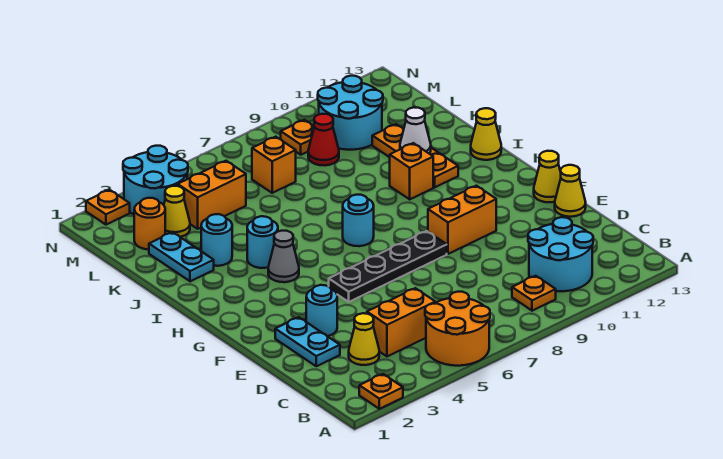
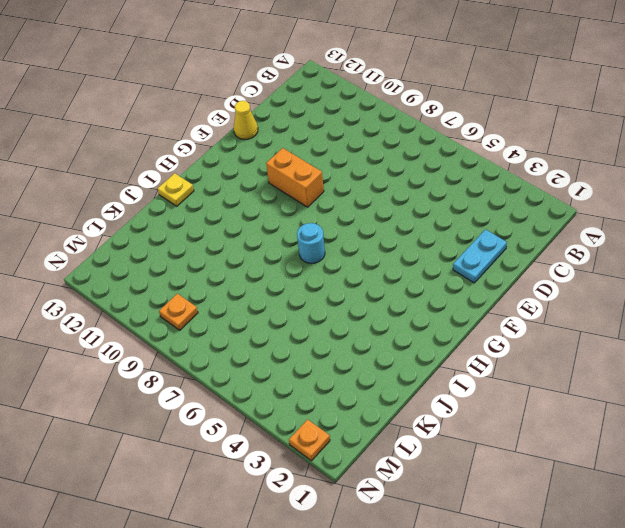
yellow plate I13 level 1 -> yellow cone I13 level 1
none -> orange plate A2 level 1
none -> orange round brick A5:B6 level 1
none -> orange plate B9 level 1
none -> cyan round brick B10:C11 level 1

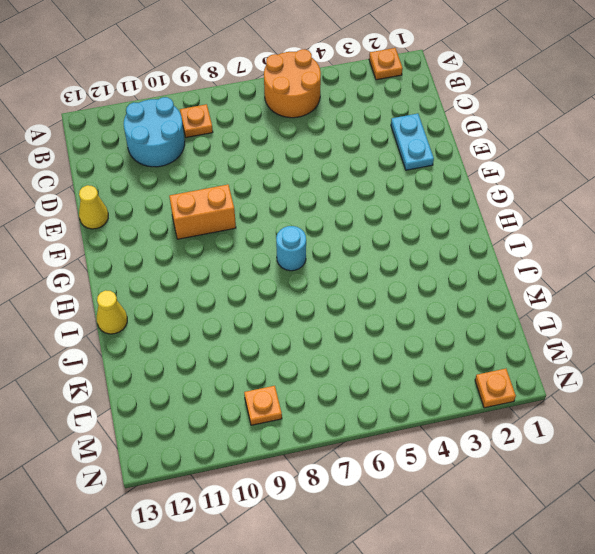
none -> yellow cone C3 level 1
none -> orange brick C4:C5 level 1
none -> cyan round brick E3 level 1
none -> black plate F5:F8 level 1

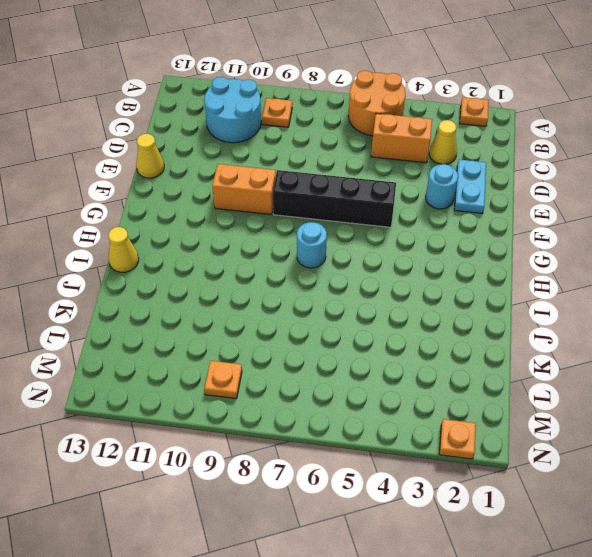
black brick F5:F8 level 1 -> black plate F5:F8 level 1
none -> yellow cone F13 level 1
none -> grey cone H4 level 1
none -> cyan round brick I4 level 1
none -> orange brick I10 level 1

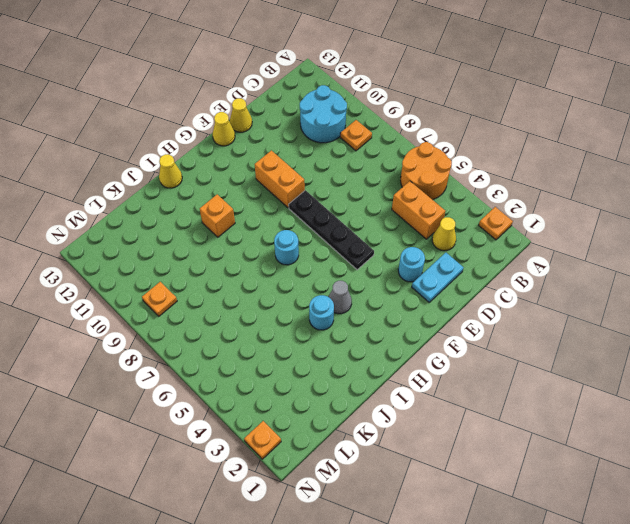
none -> orange plate I11:K11 level 1
none -> cyan plate J2:K2 level 1
none -> cyan round brick J3 level 1
none -> orange round brick L2 level 1

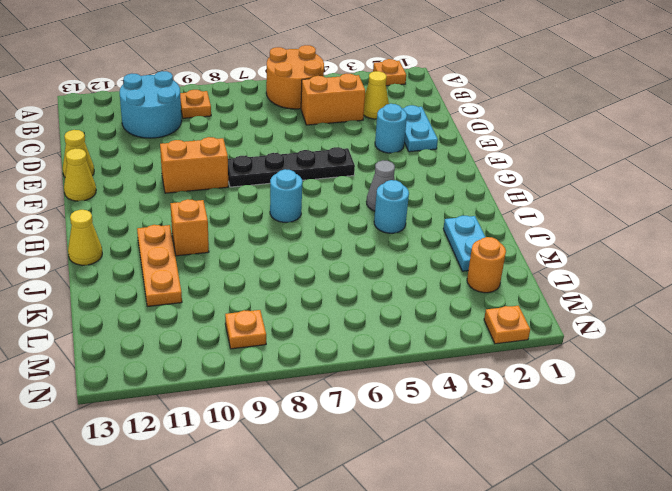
none -> cyan round brick J3 level 1
none -> yellow cone L3 level 1
none -> orange brick L4:L5 level 1
none -> orange brick L7 level 1

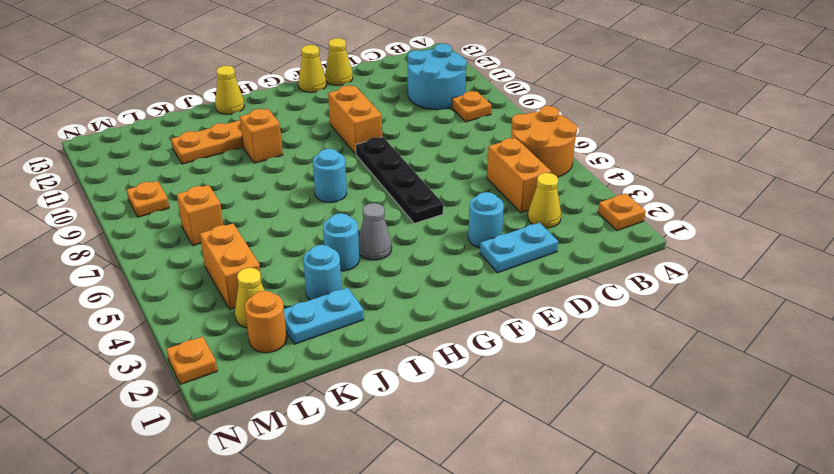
none -> red cone L9 level 1
none -> cyan round brick L10:M11 level 1
none -> cyan round brick M3:N4 level 1
none -> white cone J11 level 2

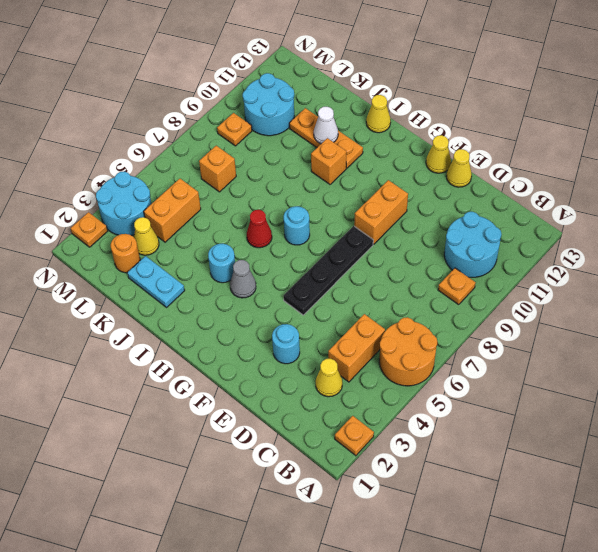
red cone I6 level 1 -> red cone L9 level 1
none -> cyan plate D2:E2 level 1
none -> cyan round brick J3 level 1

